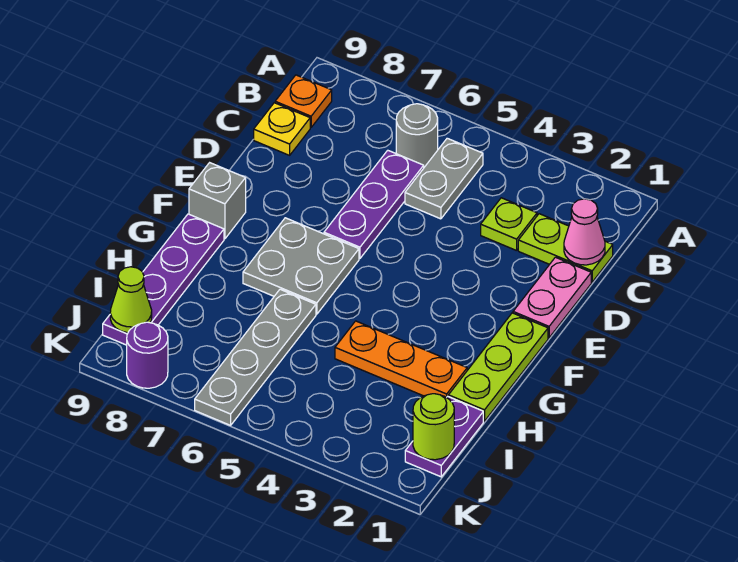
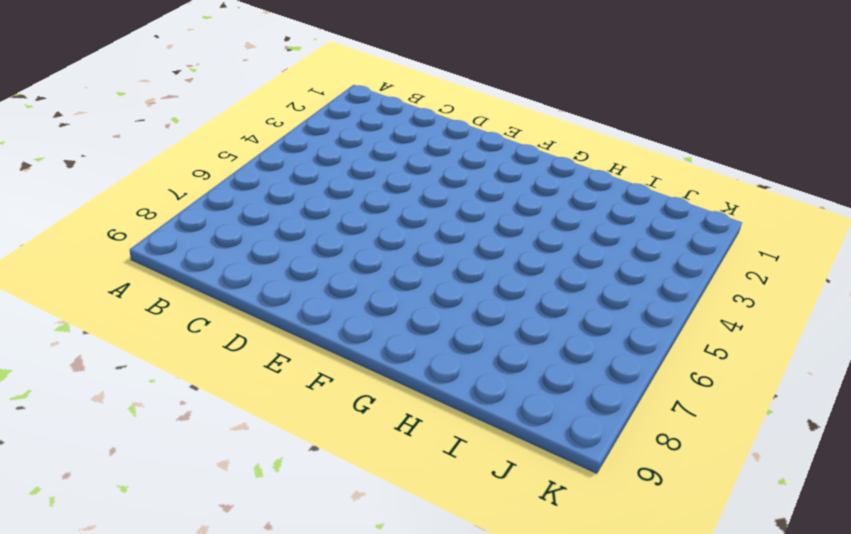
none -> grey plate B5:C5 level 1
none -> grey round brick B6 level 1
none -> orange plate B9 level 1

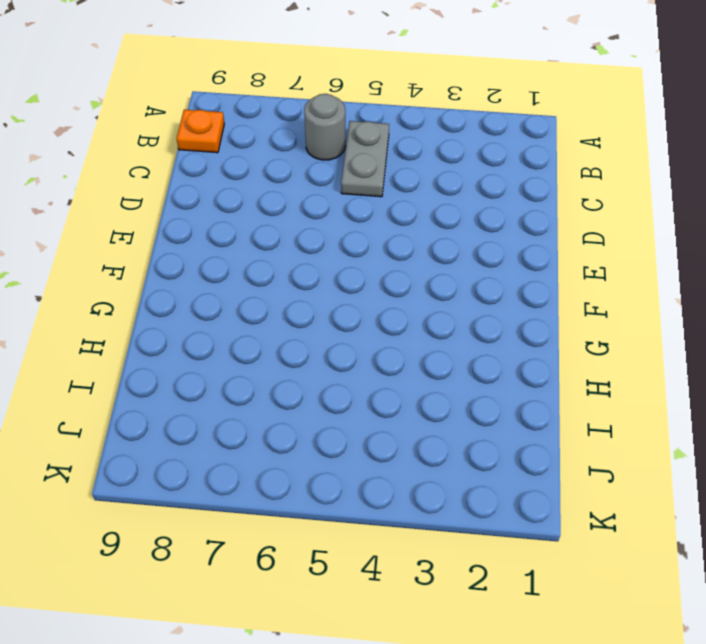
none -> lime plate C1:C2 level 1
none -> lime plate C3 level 1
none -> purple plate C6:E6 level 1

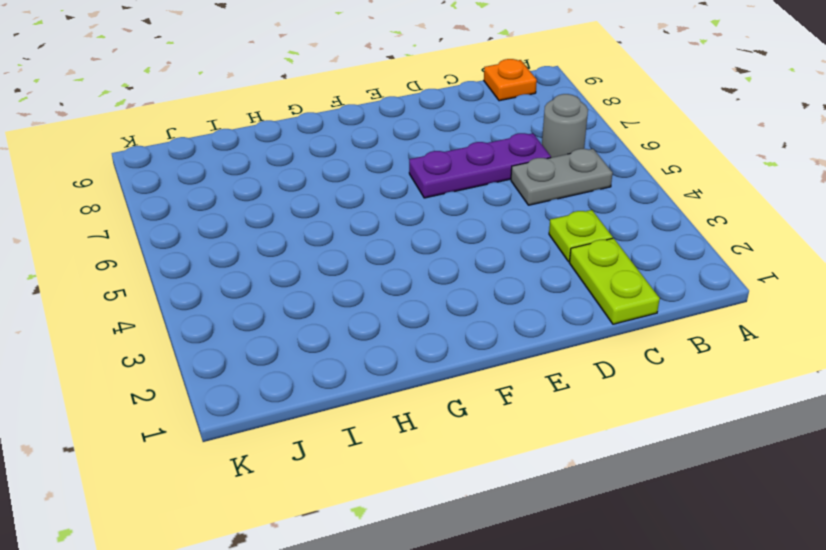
none -> yellow plate C9 level 1
none -> pink plate D1:E1 level 1
none -> lime plate F1:H1 level 1

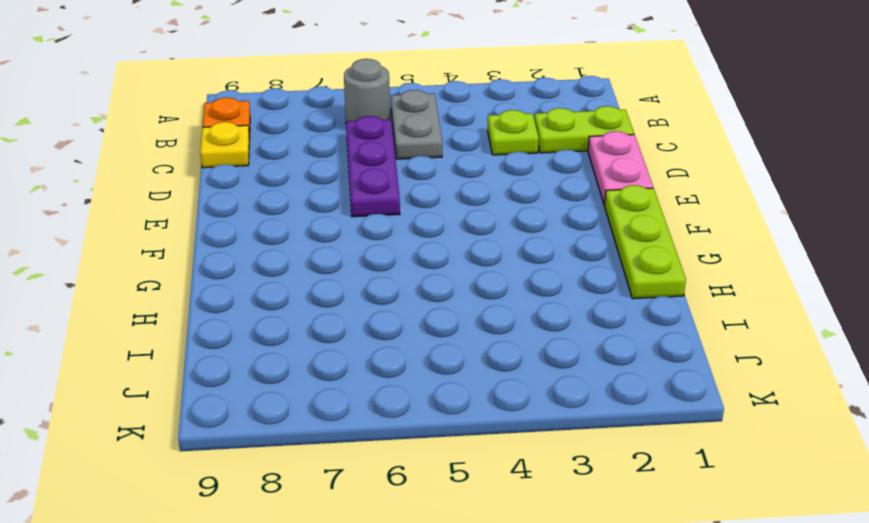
none -> grey plate F6:G7 level 1
none -> grey brick F9 level 1
none -> purple plate G9:J9 level 1

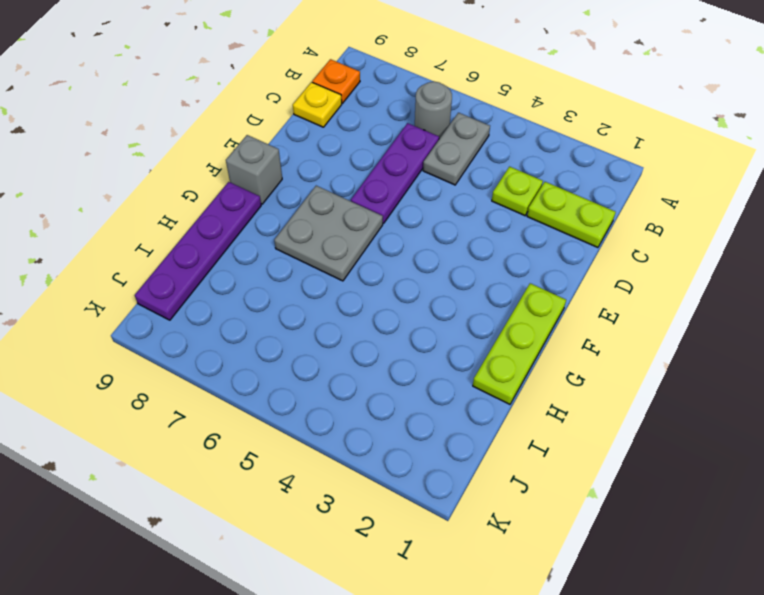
none -> pink plate D1:E1 level 1
none -> orange plate H2:H4 level 1
none -> grey plate H6:K6 level 1

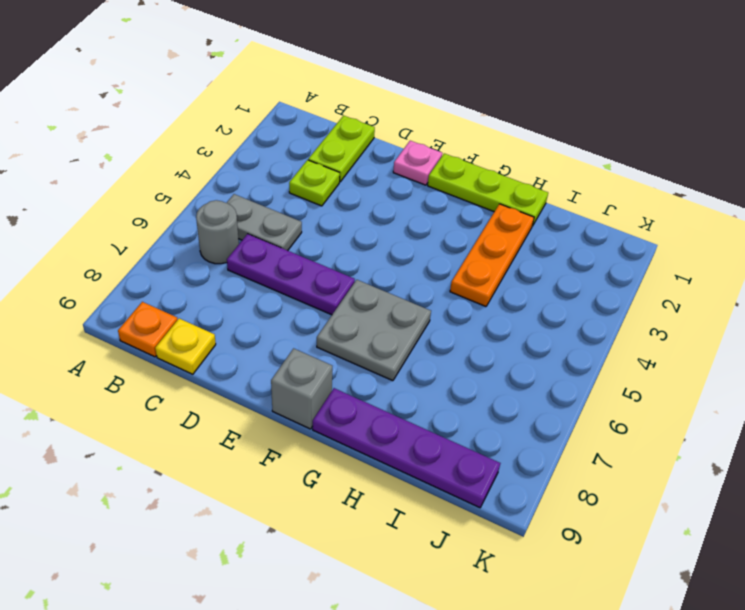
pink plate E1 level 1 -> pink plate D1:E1 level 1
none -> grey plate H6:K6 level 1
none -> purple plate I1:J1 level 1
none -> purple round brick K8 level 1

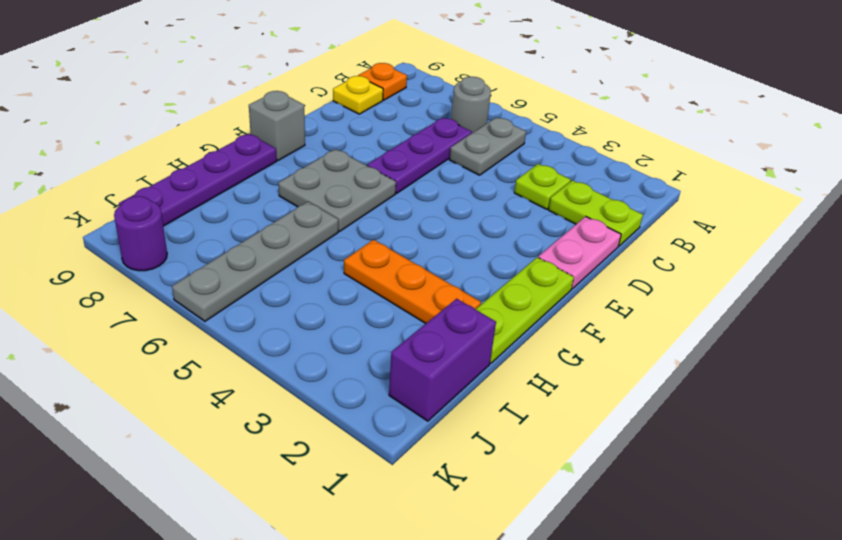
purple brick I1:J1 level 1 -> purple plate I1:J1 level 1
none -> pink cone C1 level 2
none -> lime round brick J1 level 2
none -> lime cone J9 level 2

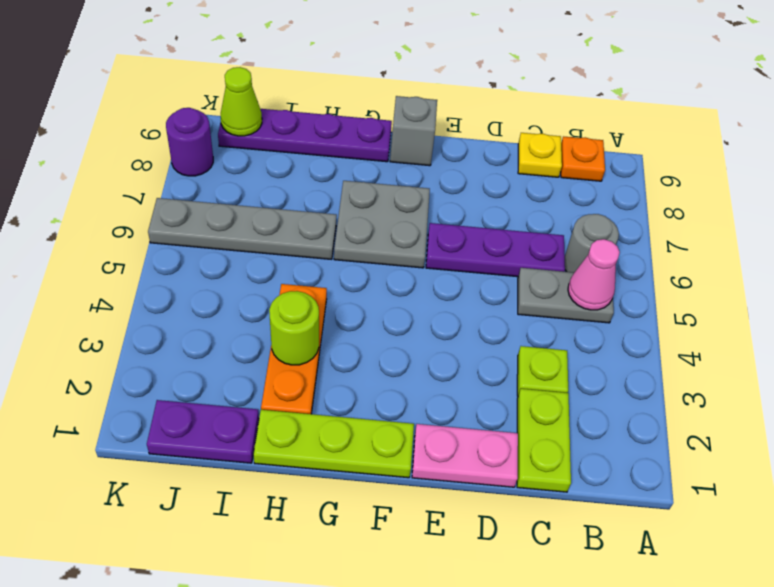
pink cone B5 level 2 -> pink cone C1 level 2
lime round brick H3 level 2 -> lime round brick J1 level 2

